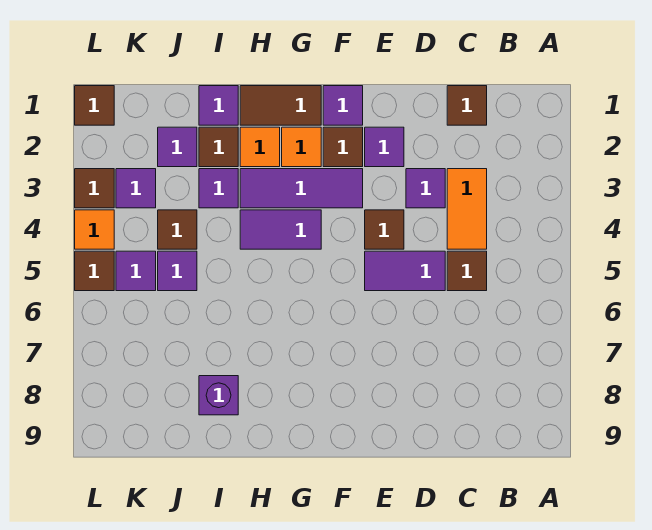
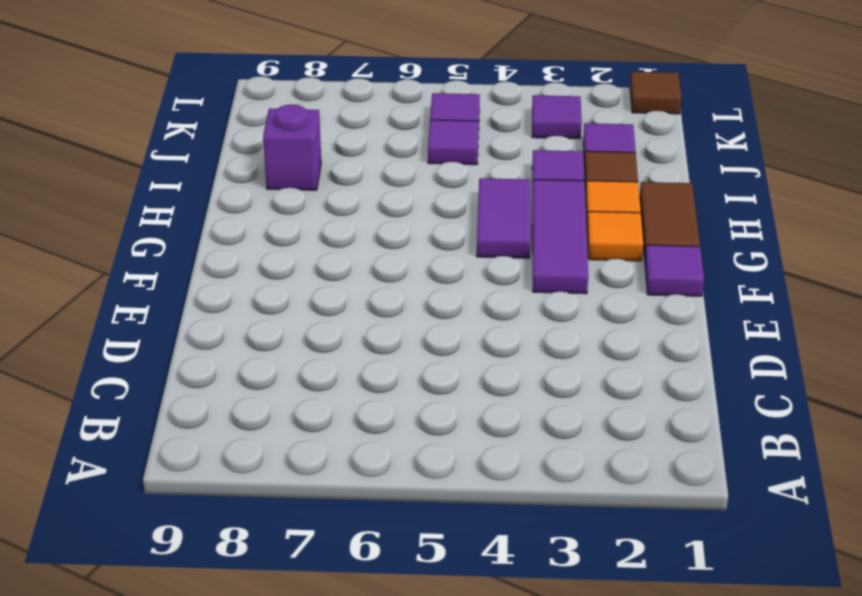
none -> brown tile C1 level 1
none -> orange tile C3:C4 level 1
none -> brown tile C5 level 1

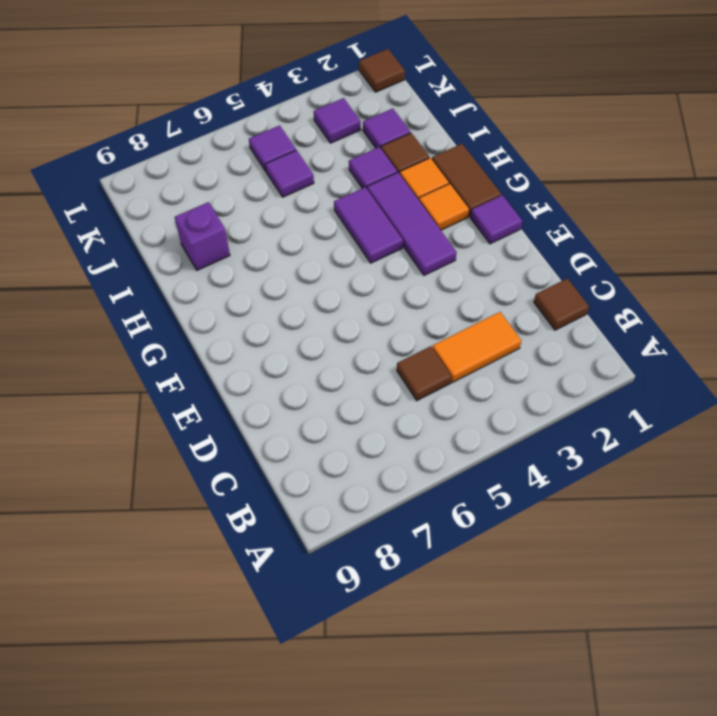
none -> purple tile D3 level 1
none -> purple tile D5:E5 level 1
none -> purple tile E2 level 1

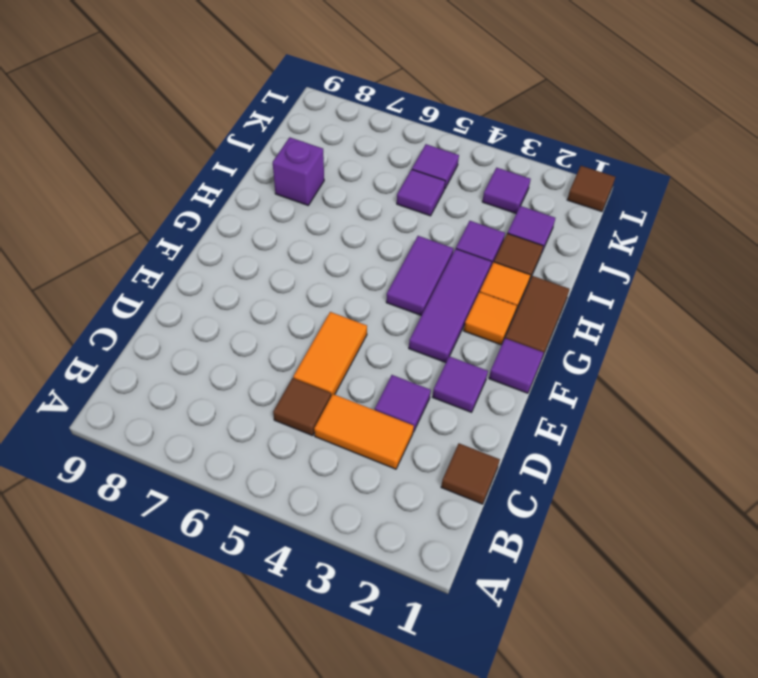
orange tile D5:E5 level 1 -> purple tile D5:E5 level 1
none -> brown tile E4 level 1
none -> brown tile F2 level 1
none -> purple tile I1 level 1

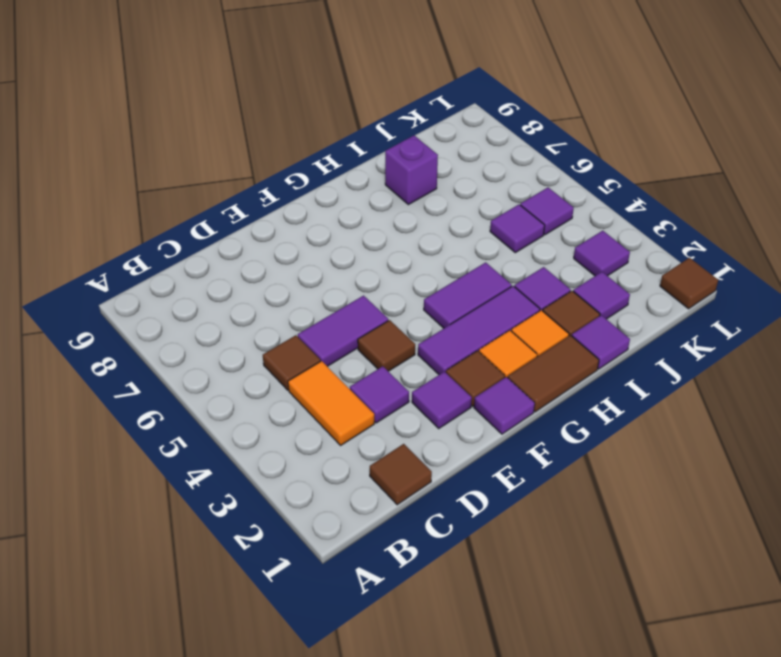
none -> brown tile J4 level 1
none -> brown tile L3 level 1
none -> orange tile L4 level 1

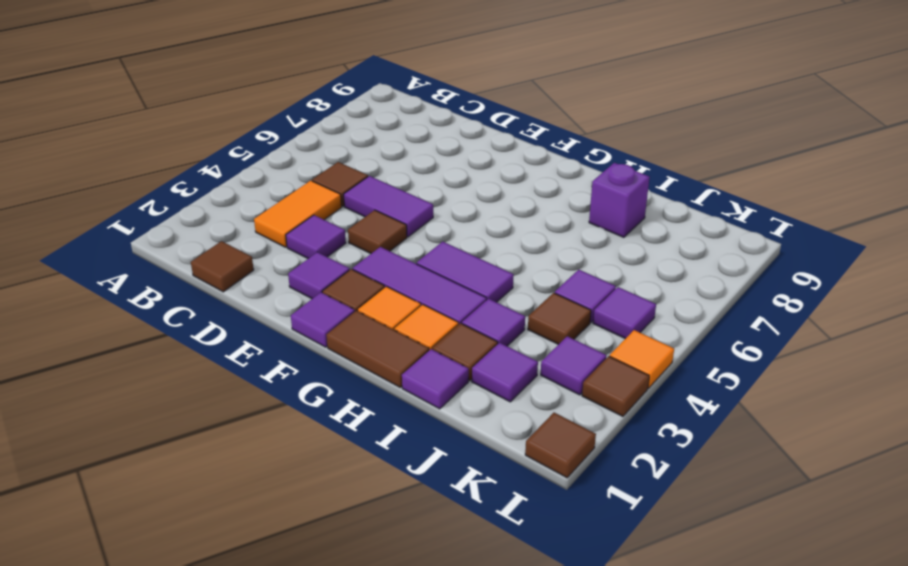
none -> brown tile L5 level 1

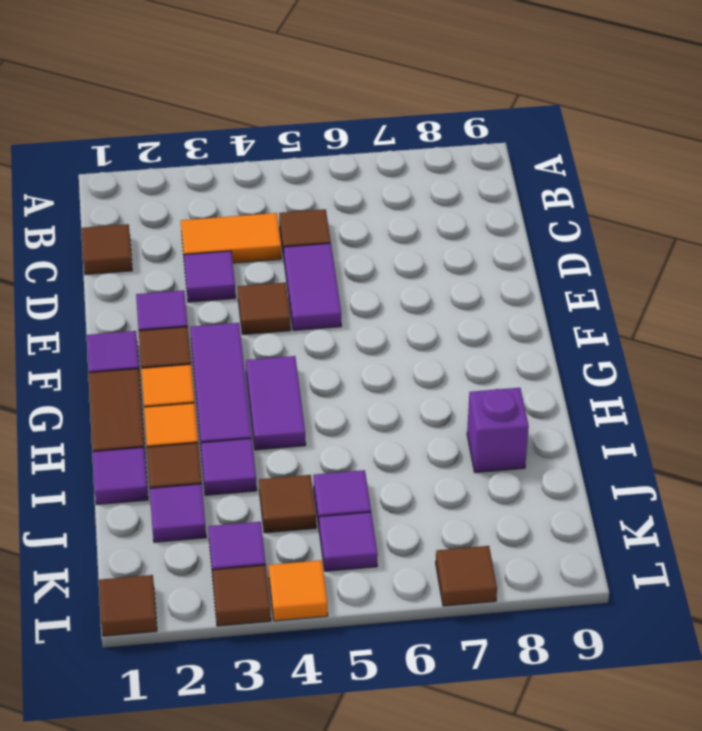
brown tile L7 level 1 -> brown tile L5 level 1

